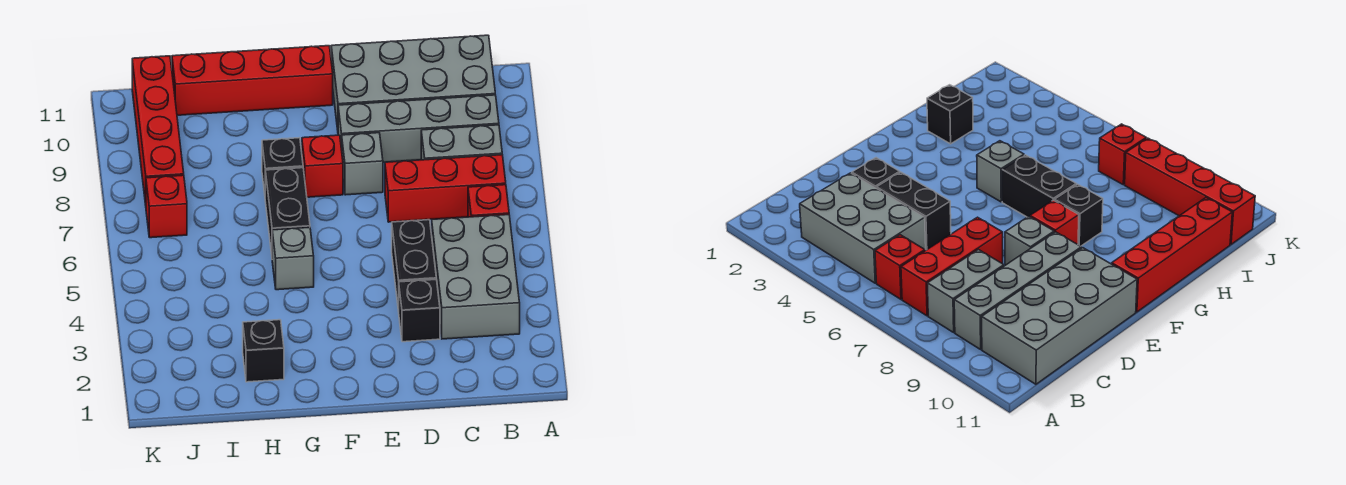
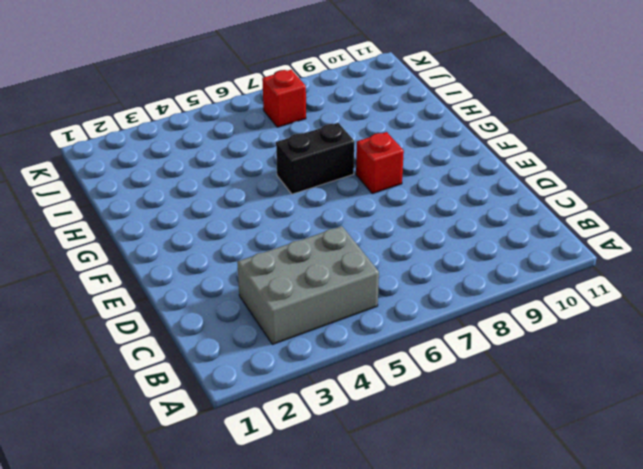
none -> red brick B6 level 1
none -> red brick B7:D7 level 1
none -> grey brick B8:C8 level 1

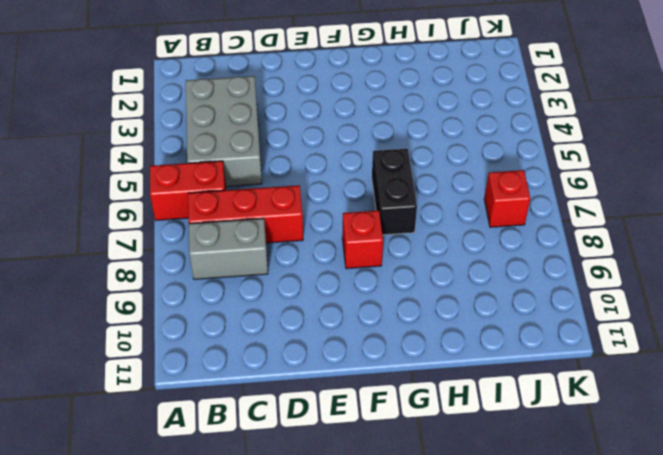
red brick A6:B6 level 1 -> red brick B6 level 1
none -> grey brick B9:E9 level 1
none -> grey brick B10:E11 level 1
none -> black brick D3 level 1

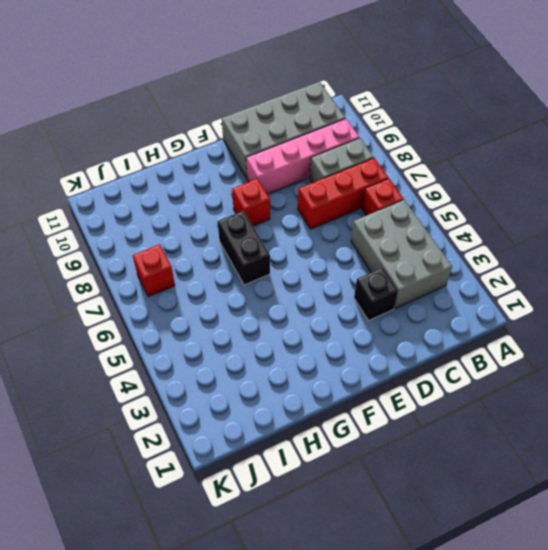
pink brick B9:E9 level 1 -> grey brick B9:E9 level 1
none -> black brick D4:D5 level 1
none -> grey brick E8 level 1
none -> red brick F11:I11 level 1

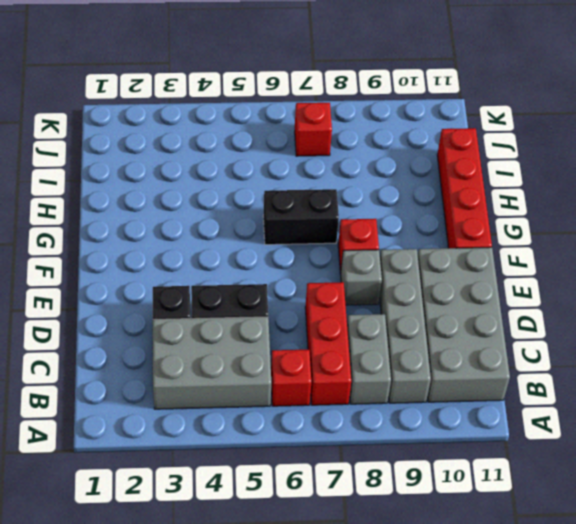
none -> grey brick G5 level 1
none -> black brick G8 level 1
none -> black brick H2 level 1

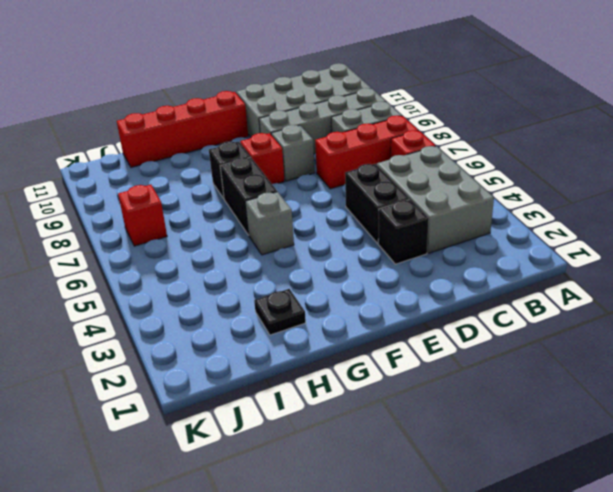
black plate H2 level 1 -> black brick H2 level 1
none -> red brick J8:J11 level 1

